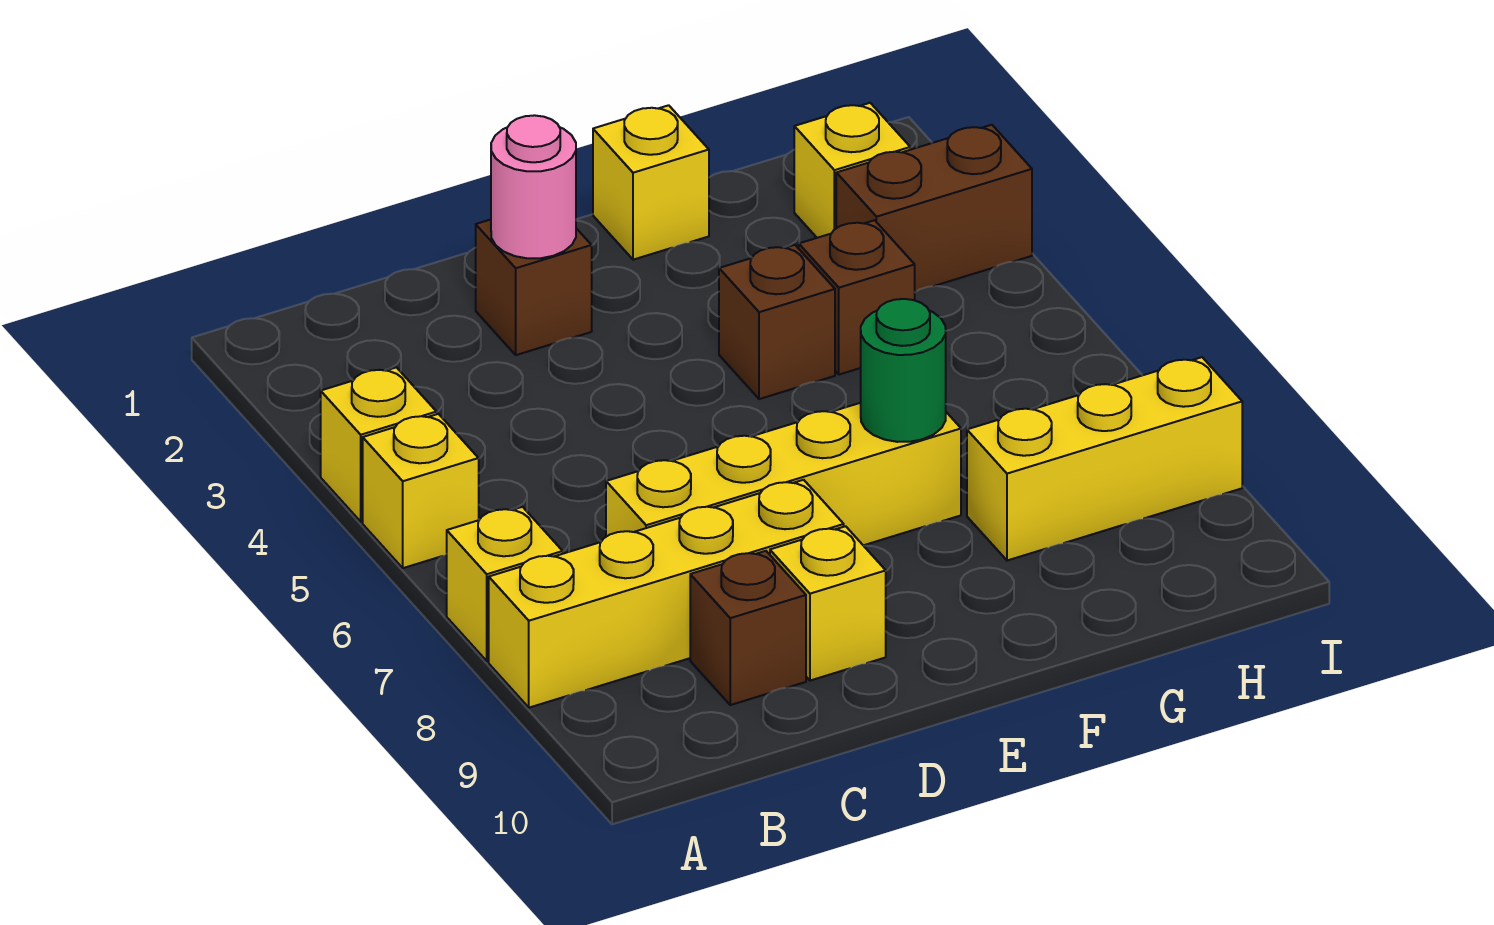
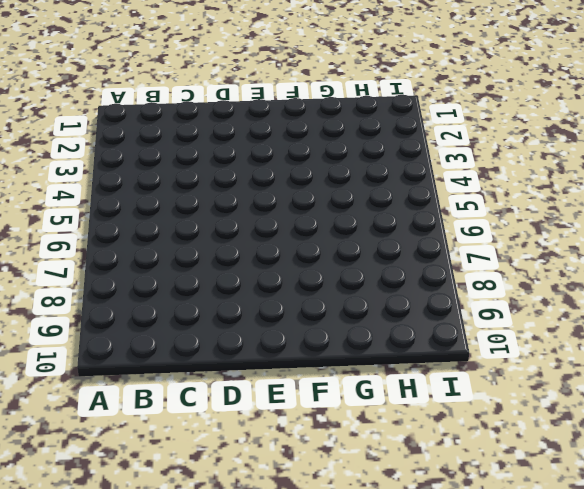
none -> yellow brick A4 level 1
none -> yellow brick A5 level 1
none -> yellow brick A7 level 1

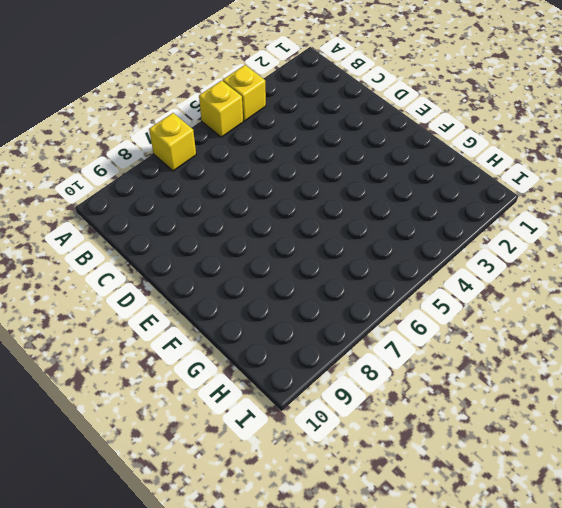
none -> yellow brick A8:D8 level 1
none -> yellow brick C7:F7 level 1
none -> brown brick C9 level 1

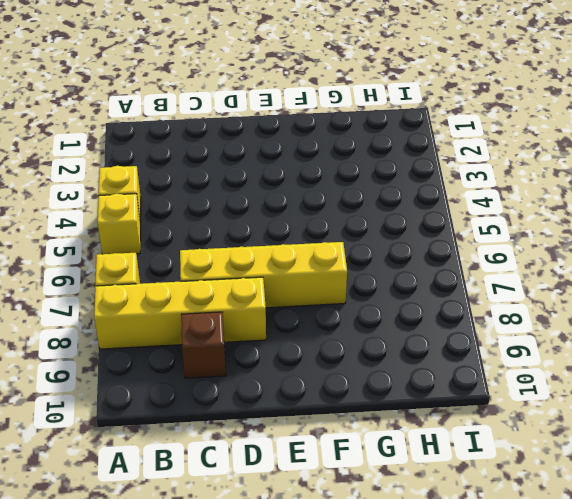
none -> brown brick D2 level 1
none -> yellow brick D9 level 1
none -> yellow brick F1 level 1

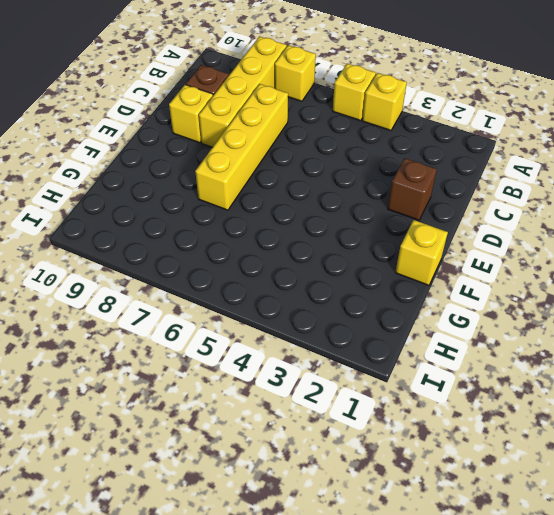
none -> brown brick F4 level 1
none -> brown brick G4 level 1
none -> yellow brick G8:I8 level 1

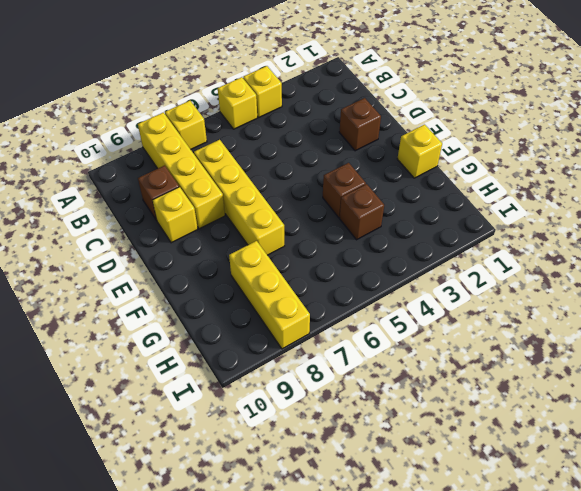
none -> yellow brick H2 level 1
none -> brown brick H3:I3 level 1
none -> pink round brick D2 level 2

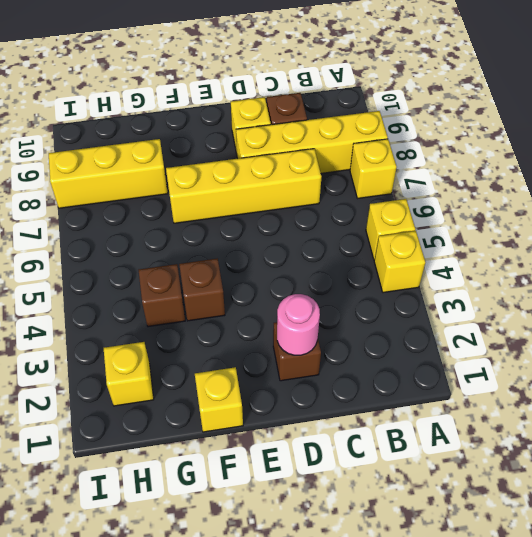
none -> brown brick H3:I3 level 1
none -> green round brick F7 level 2

